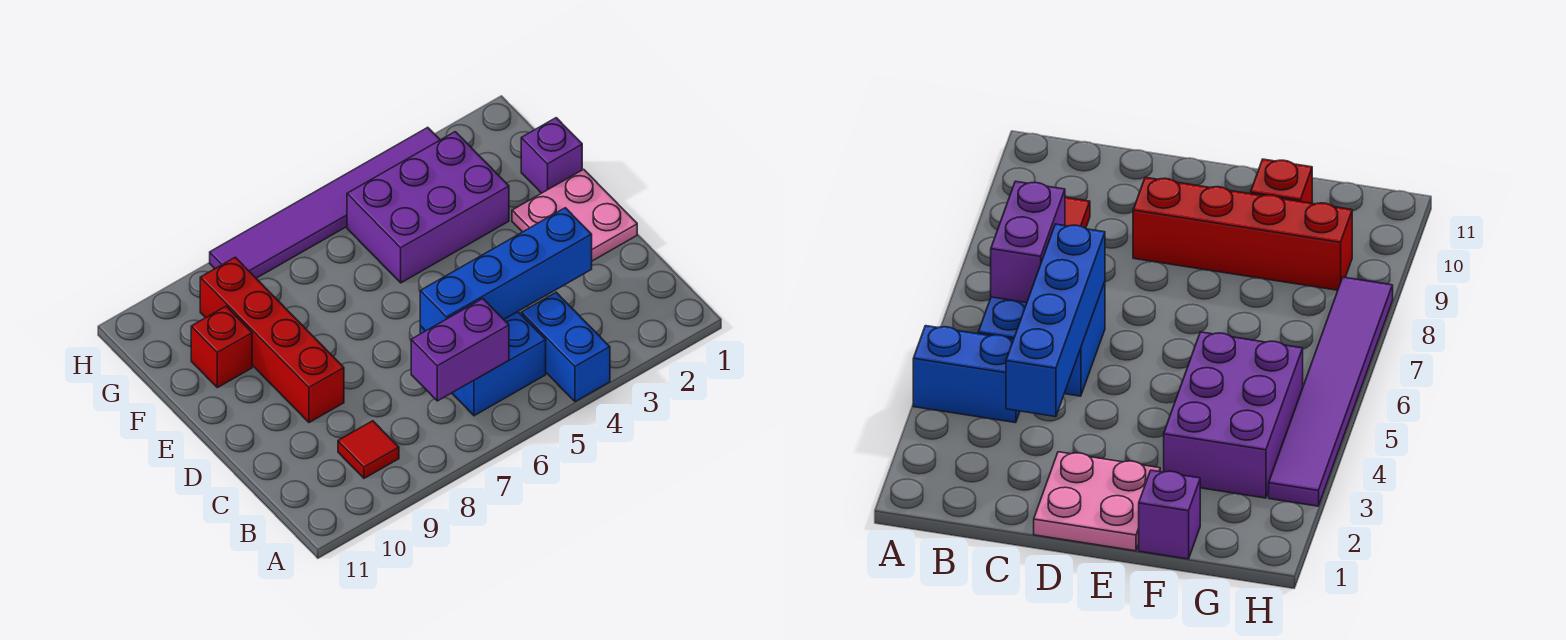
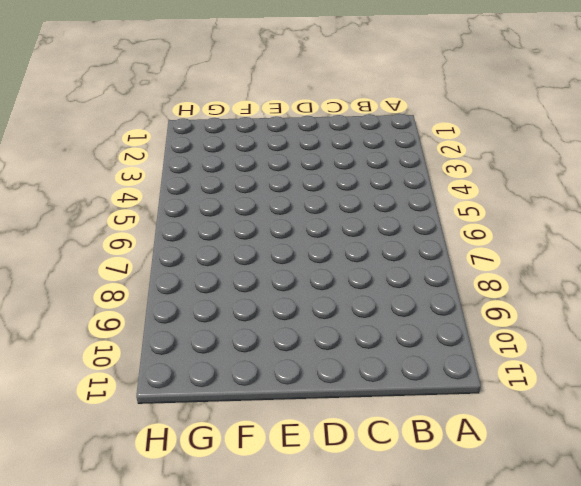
none -> blue brick A4:B4 level 1
none -> blue brick B5:C6 level 1

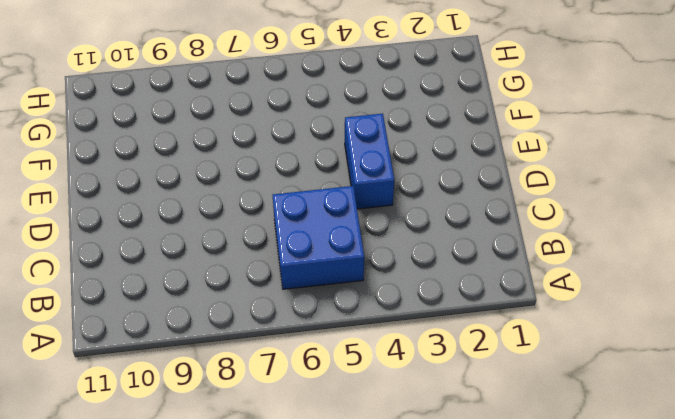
blue brick D4:E4 level 1 -> blue brick A4:B4 level 1
none -> red tile B9 level 1
none -> pink plate D1:E2 level 1

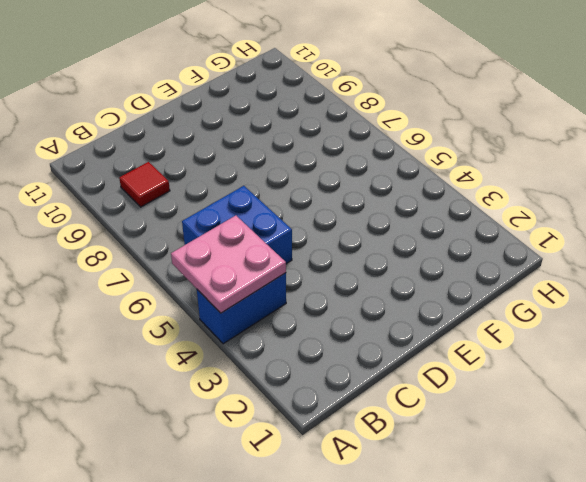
pink plate A4:B5 level 2 -> pink plate D1:E2 level 1
none -> red brick D9:G9 level 1
none -> purple brick F1 level 1

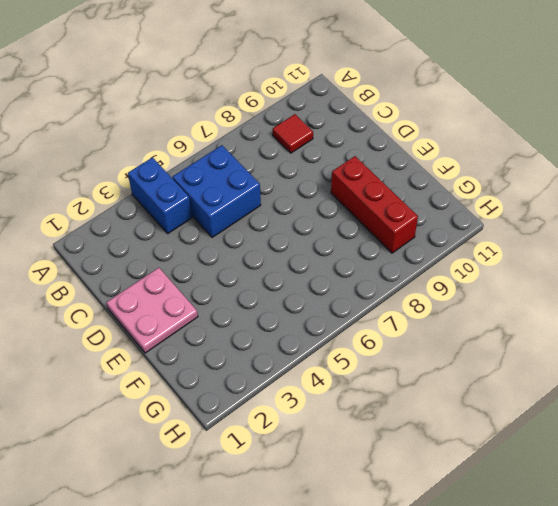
red brick E9:G9 level 1 -> red brick D9:G9 level 1
none -> purple brick F1 level 1
none -> purple brick F3:G5 level 1

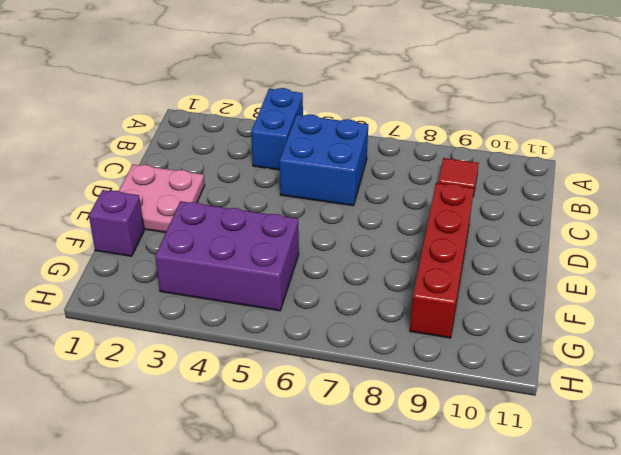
none -> red brick F10 level 1
none -> purple tile H3:H8 level 1

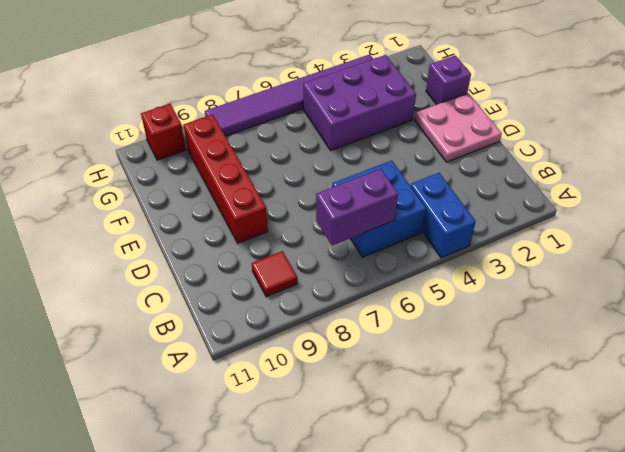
red brick H10 level 1 -> red brick F10 level 1
none -> blue brick C3:C6 level 2

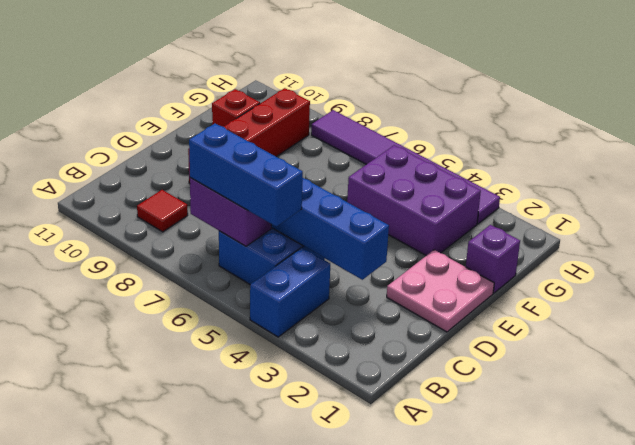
blue brick B5:B7 level 3 -> none

